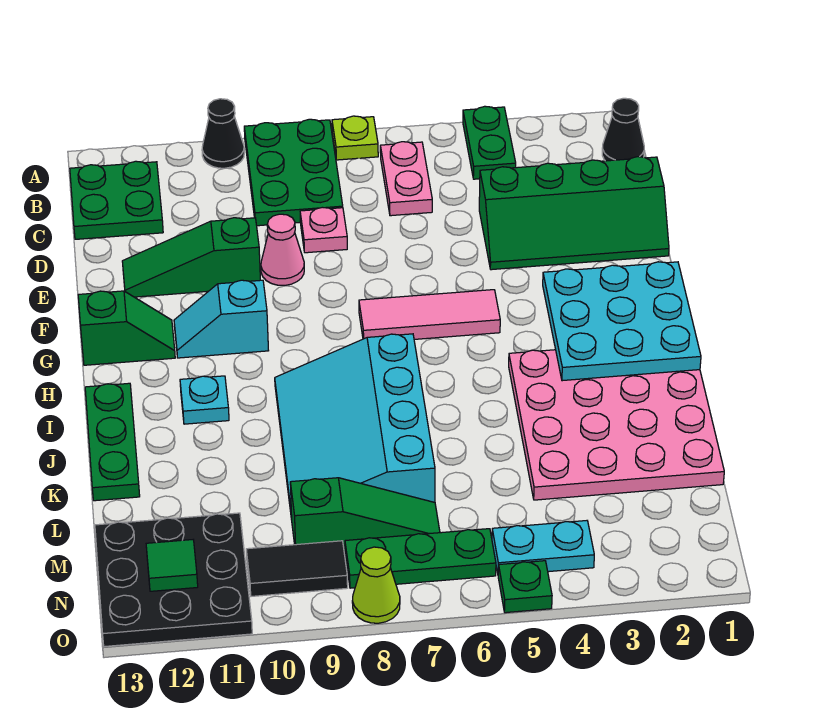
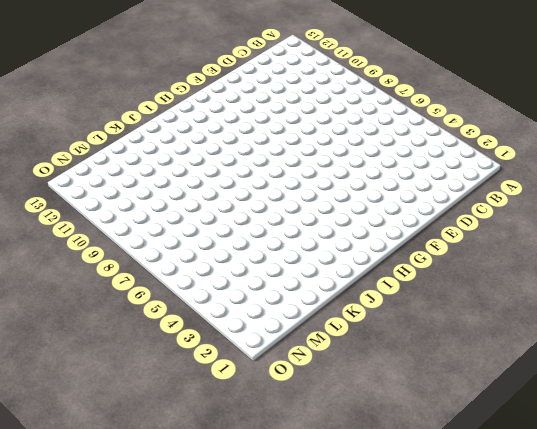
none -> green plate A4:B4 level 1
none -> lime plate A7 level 1
none -> green plate A8:C9 level 1

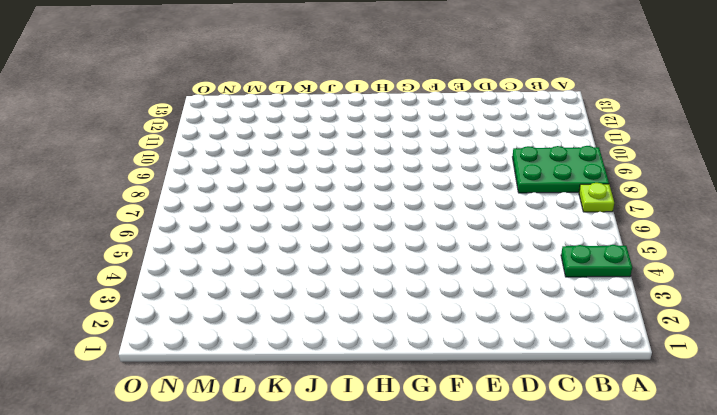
none -> black cone A10 level 1
none -> black cone B1 level 1
none -> pink plate B6:C6 level 1

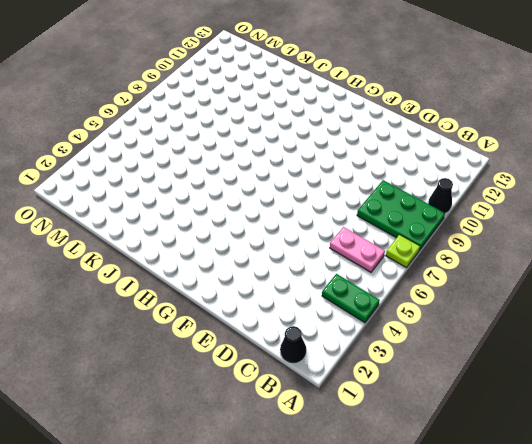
none -> green plate B12:C13 level 1
none -> green slope D1:E4 level 1 top D
none -> pink plate D8 level 1

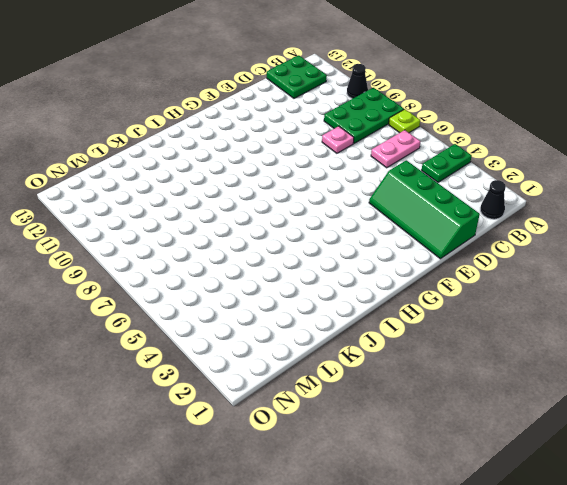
none -> pink cone E9 level 1
none -> green slope E10:E12 level 1 top 10
none -> pink tile G5:G7 level 1

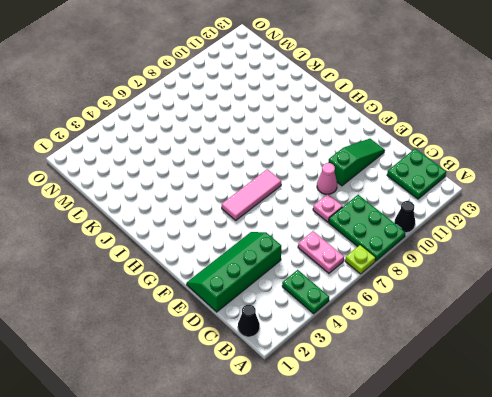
none -> cyan slope G10:G11 level 1 top 10
none -> green slope G12:G13 level 1 top 13
none -> pink plate I1:L4 level 1

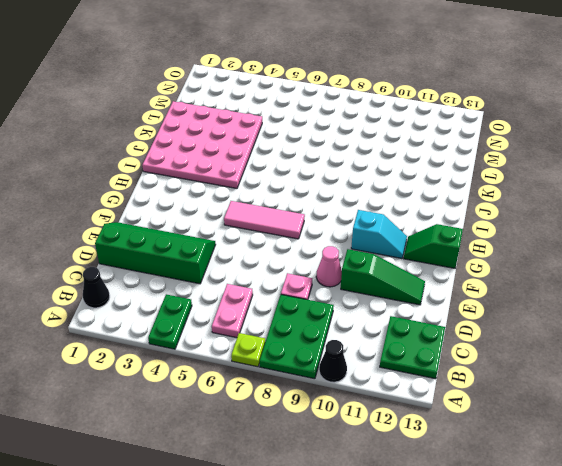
none -> cyan slope I7:L9 level 1 top 7
none -> cyan plate I11 level 1
none -> green plate I13:K13 level 1

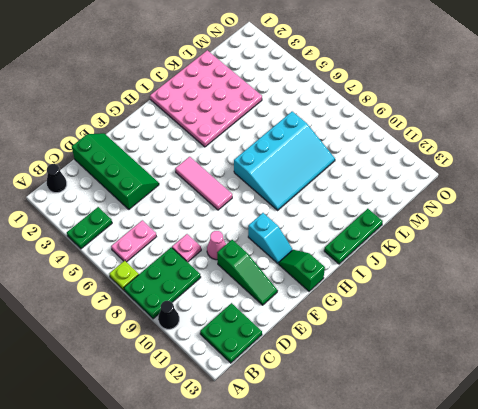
none -> cyan plate I11 level 1
none -> green slope M7:M9 level 1 top 9
none -> black plate M11:O13 level 1

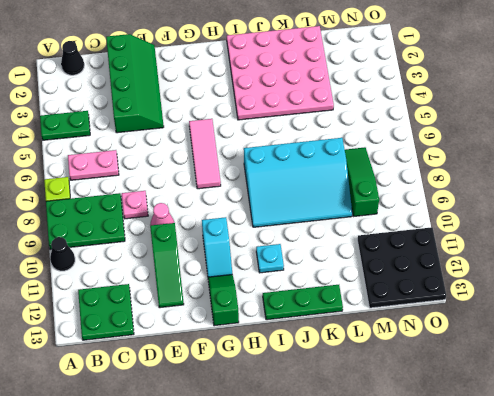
none -> cyan plate N4:N5 level 1
none -> green plate N6:N8 level 1
none -> black tile N9:N10 level 1

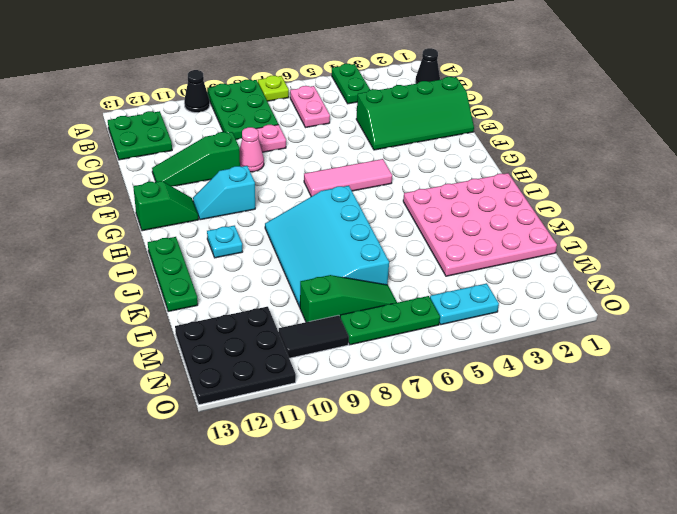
none -> green plate O5 level 1
none -> lime cone O8 level 1
none -> cyan plate G1:I3 level 2

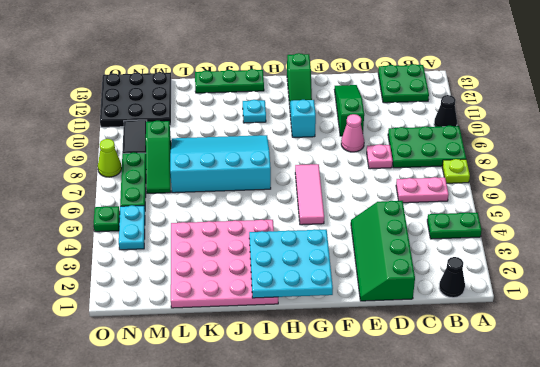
none -> green tile N12 level 2

